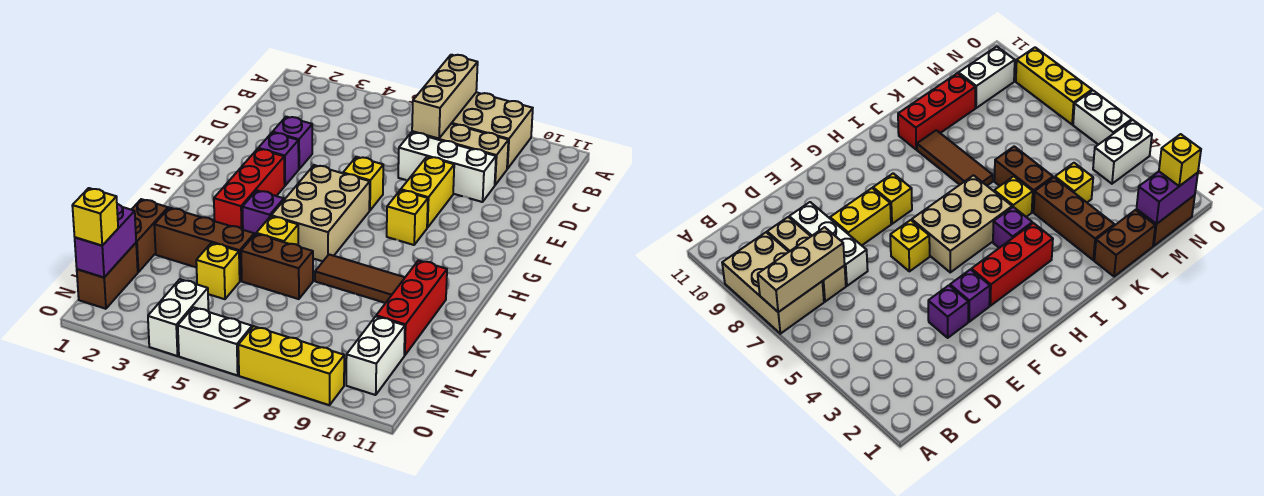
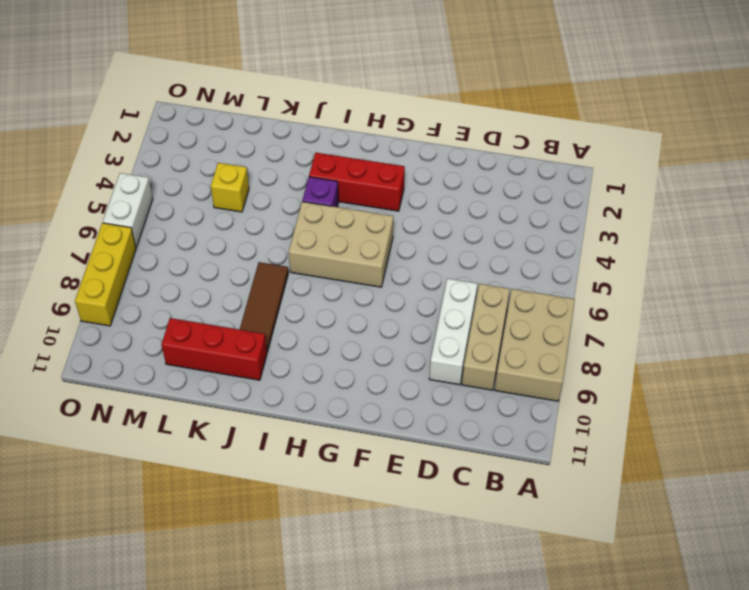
none -> purple brick E3 level 1
none -> yellow brick E8:F8 level 1
none -> purple brick F3 level 1

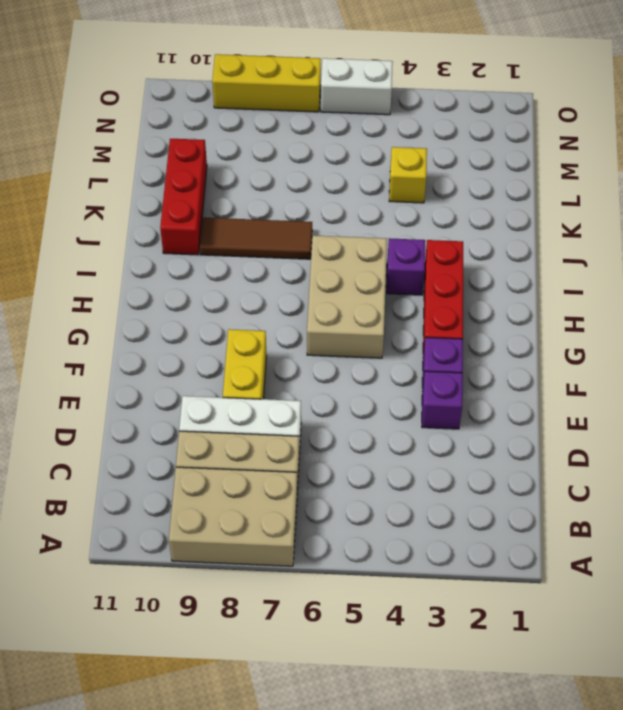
none -> yellow brick F6 level 1
none -> yellow brick G8 level 1
none -> yellow brick J5 level 1

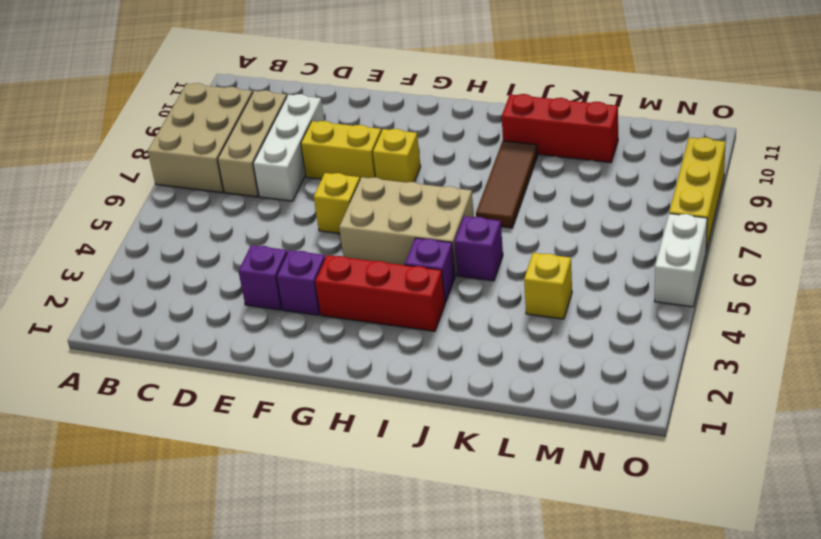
purple brick J5 level 1 -> yellow brick J5 level 1
none -> brown brick K1:L1 level 1
none -> brown brick K2:K4 level 1
none -> brown brick K5:K6 level 1

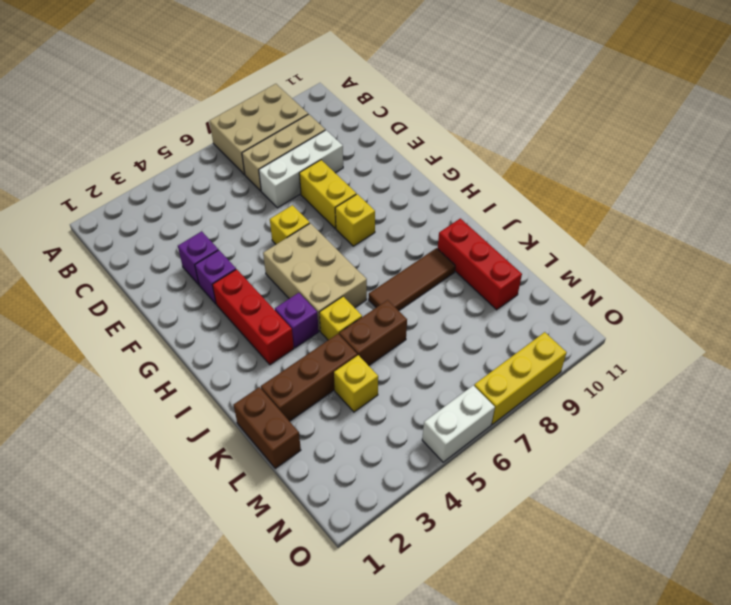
none -> brown brick M1:N1 level 1
none -> white brick M10:N10 level 1
none -> white brick N4:O4 level 1

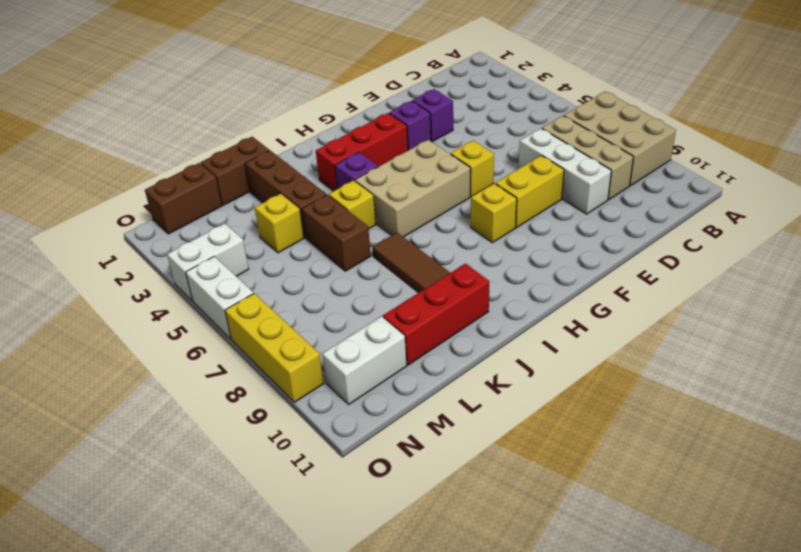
none -> tan brick A7:C7 level 2
none -> purple brick M1:N1 level 2
none -> yellow brick N1 level 3

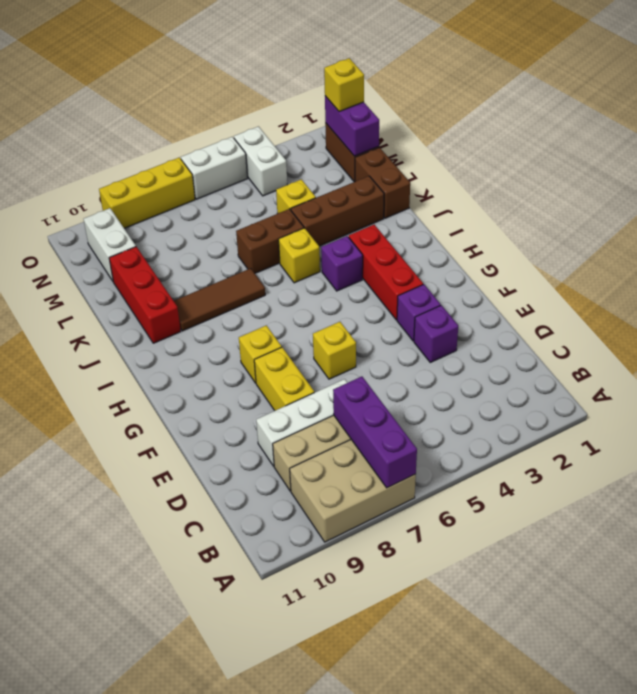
purple brick A7:C7 level 2 -> tan brick A7:C7 level 2
none -> tan brick G5:I6 level 1

